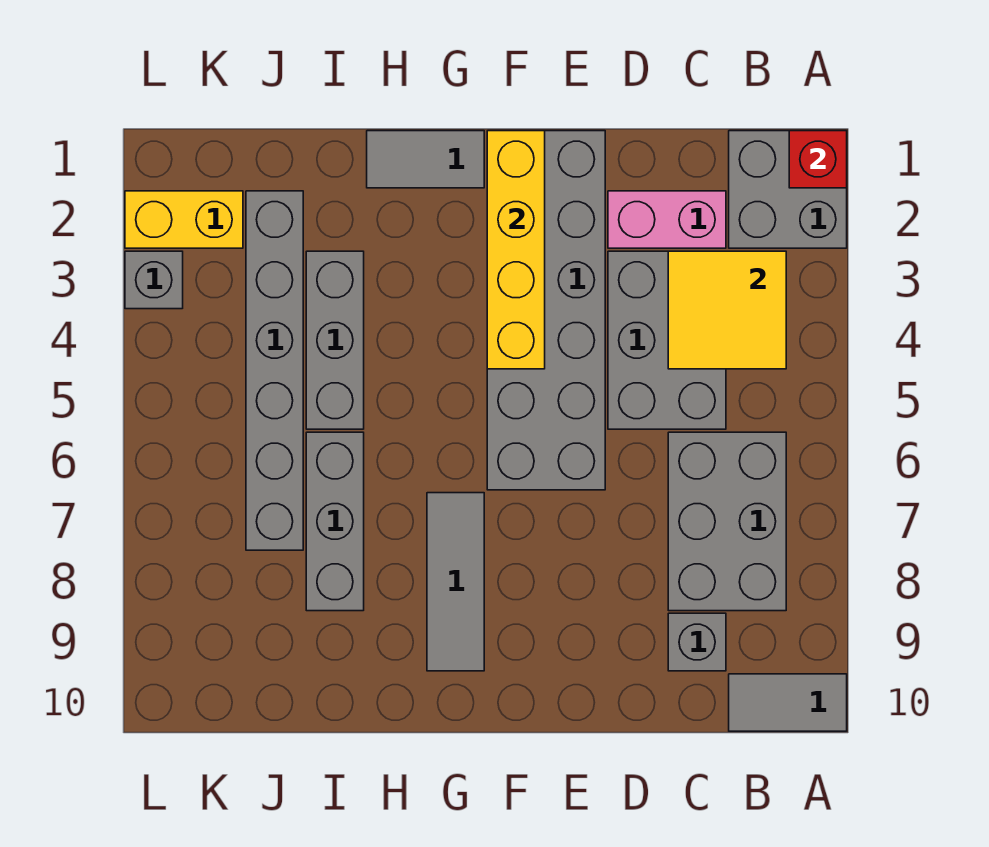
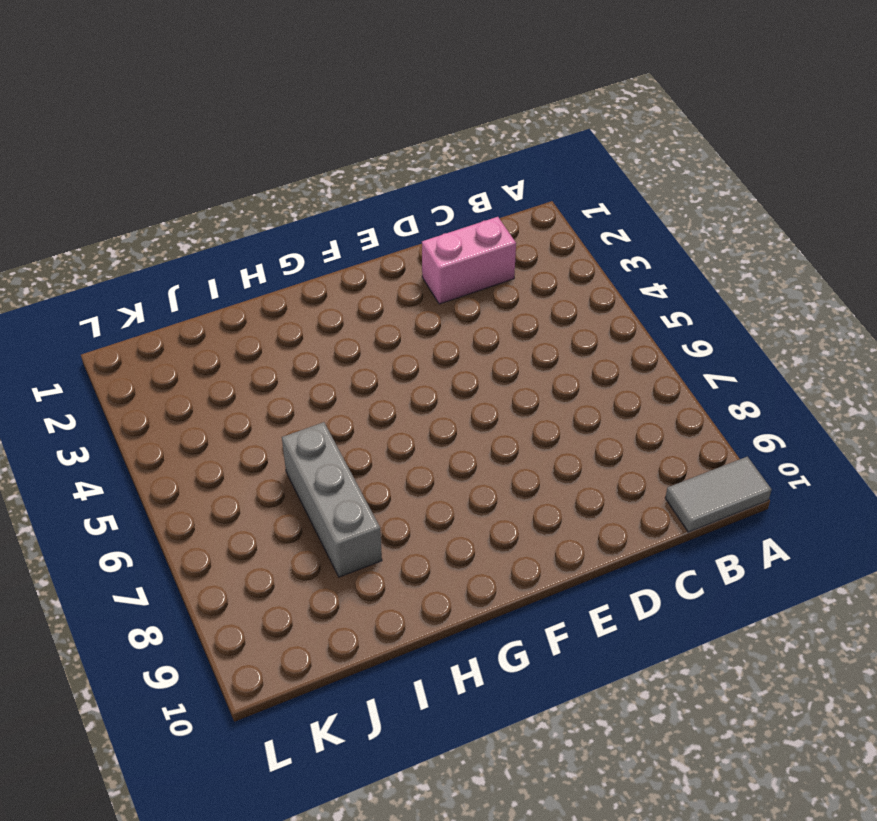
none -> grey brick A1:B2 level 1
none -> grey brick B6:C8 level 1
none -> grey brick C3:D5 level 1

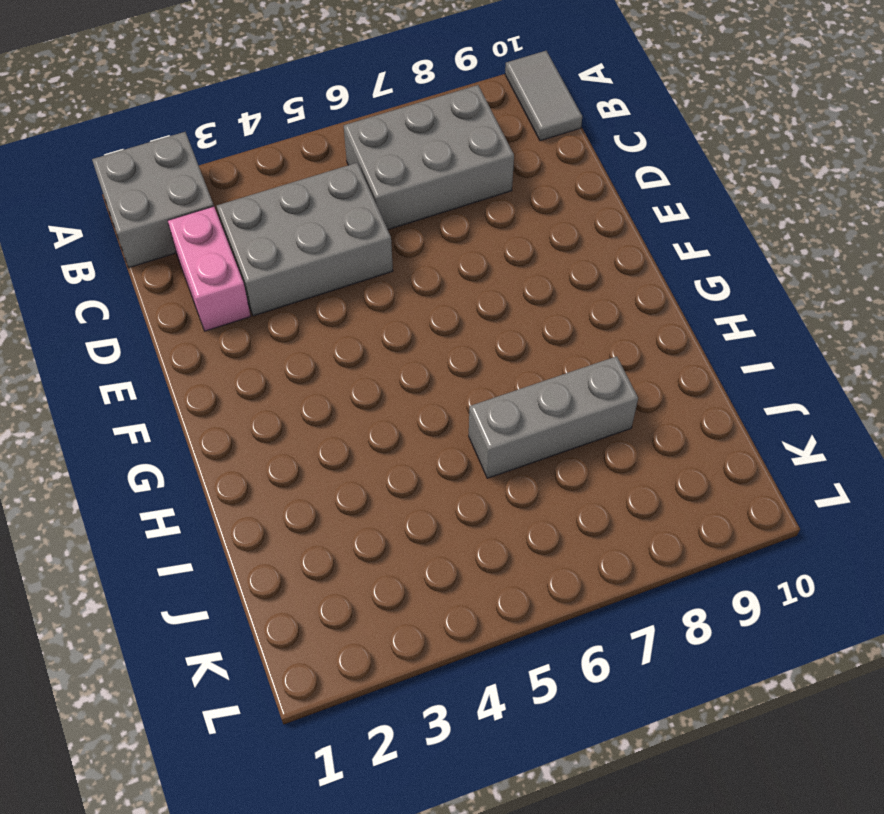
none -> grey brick C9 level 1
none -> grey brick E1:F6 level 1
none -> grey tile G1:H1 level 1

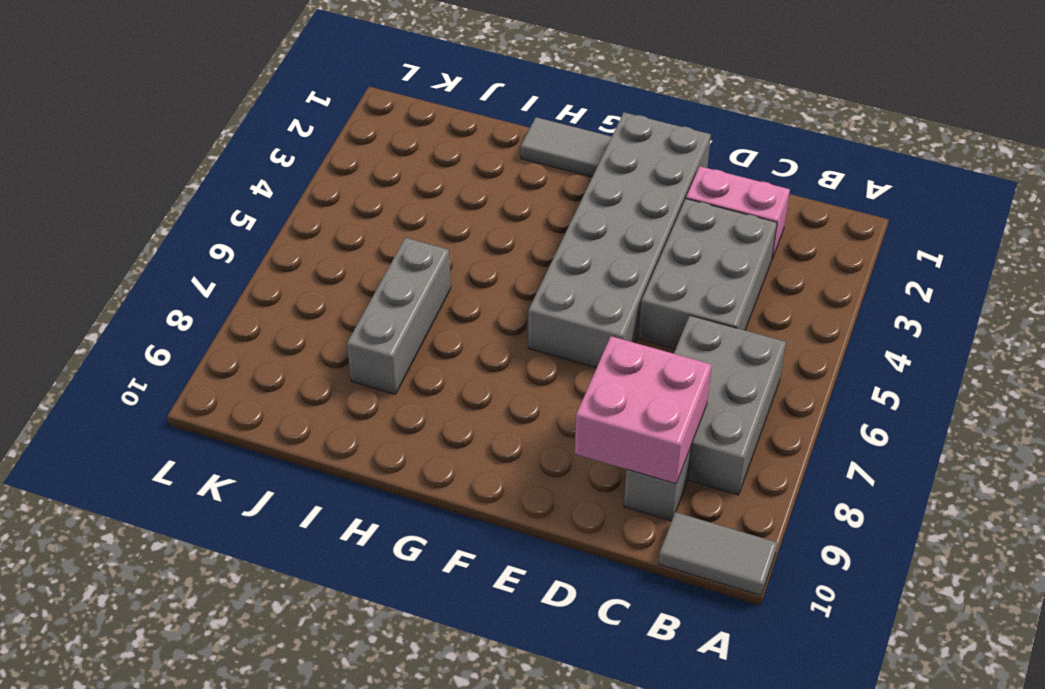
pink brick C8:D9 level 2 -> none
none -> grey brick A1:B2 level 1
none -> grey tile G7:G9 level 1
none -> grey brick I3:I5 level 1

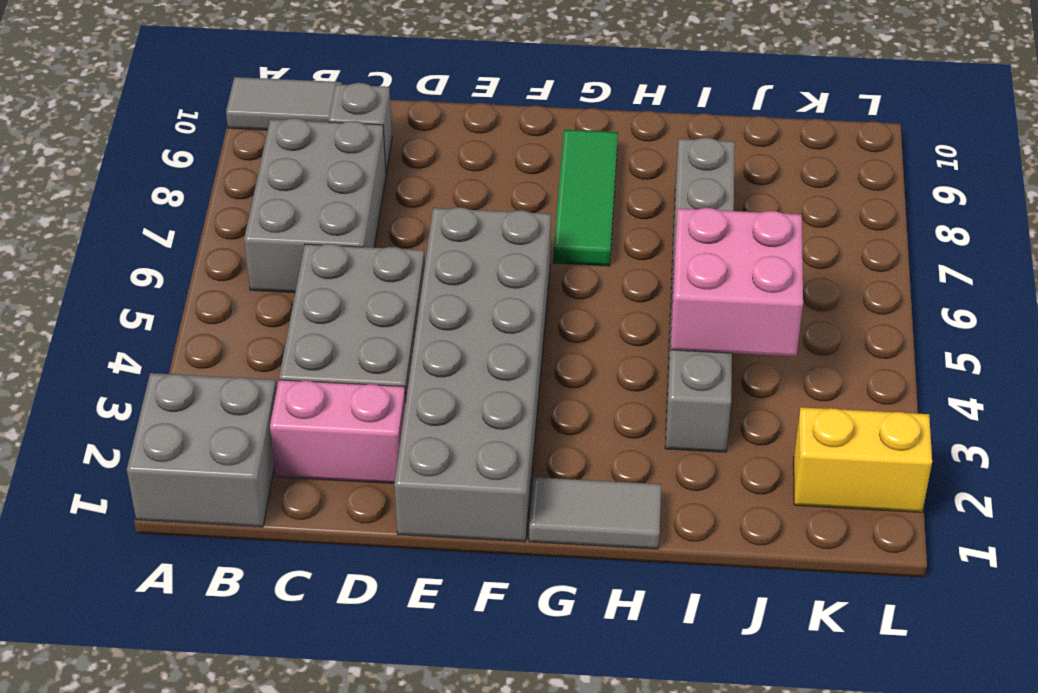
green tile G7:G9 level 1 -> grey tile G7:G9 level 1
pink brick I4:J5 level 2 -> none
none -> grey brick J2:J7 level 1
none -> grey brick L3 level 1
none -> red brick A1 level 2

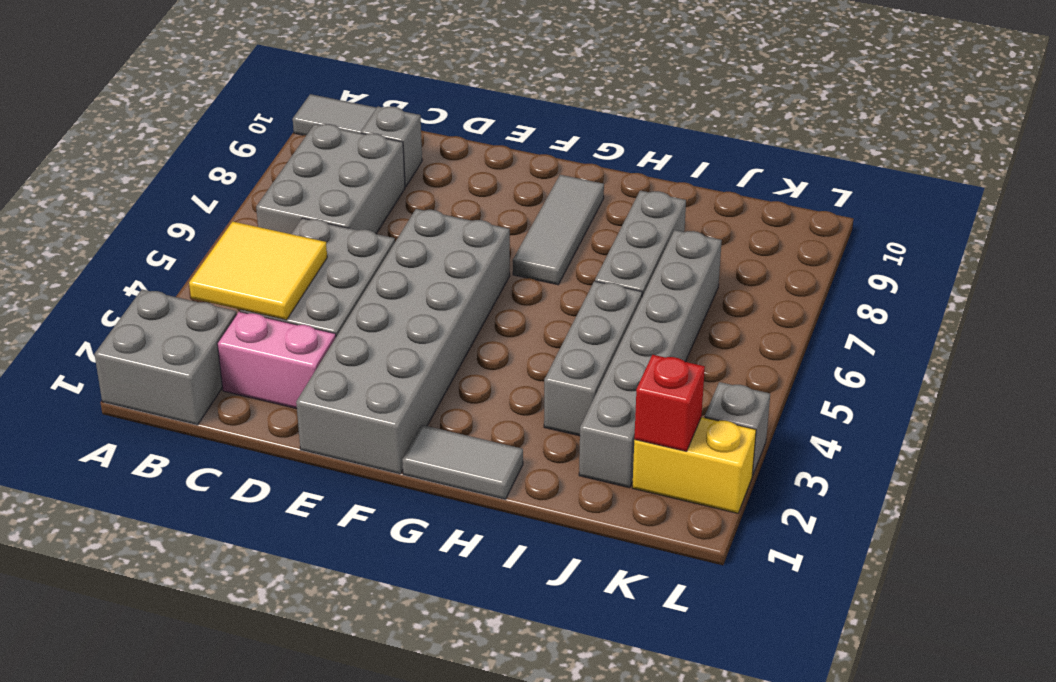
red brick K2 level 2 -> red brick A1 level 2
none -> yellow brick F1:F4 level 2

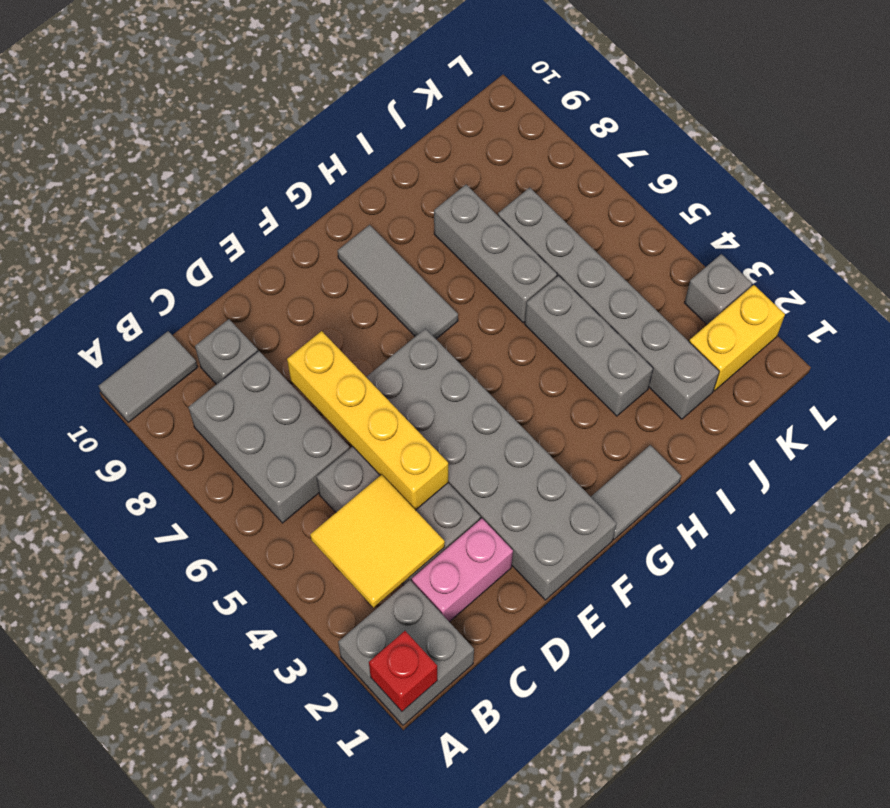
yellow brick D4:D7 level 2 -> yellow brick F1:F4 level 2

